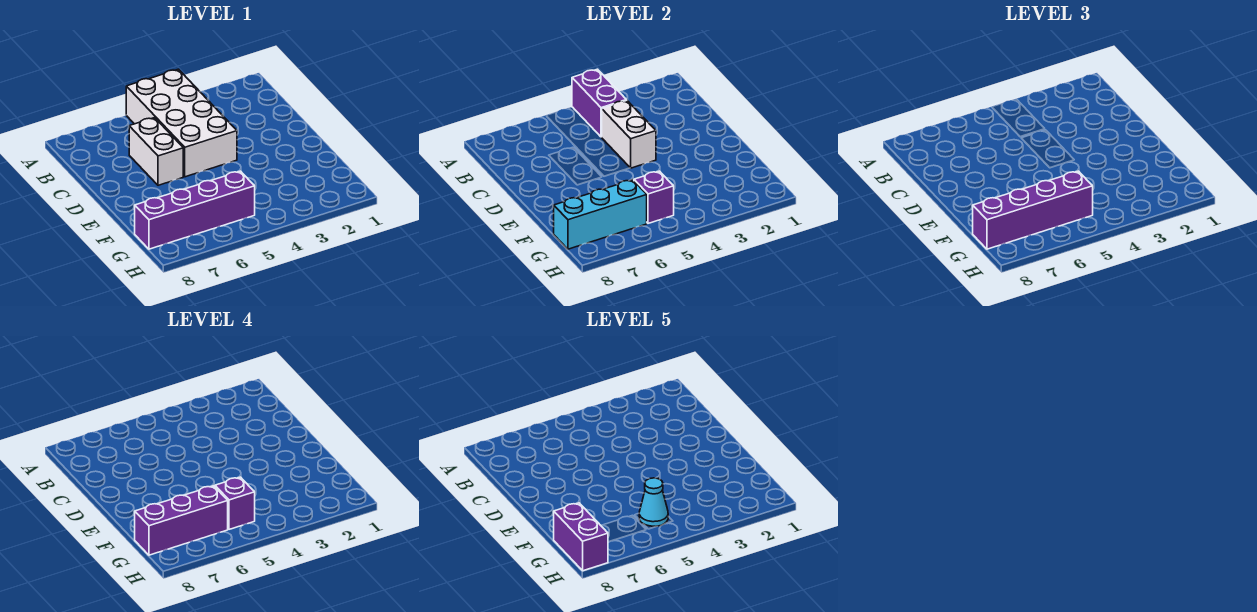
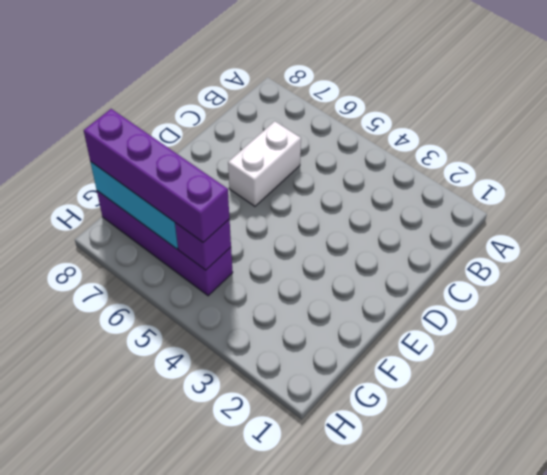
none -> white brick A4:D5 level 1
none -> purple brick A4:B4 level 2
none -> white brick C4:D4 level 2

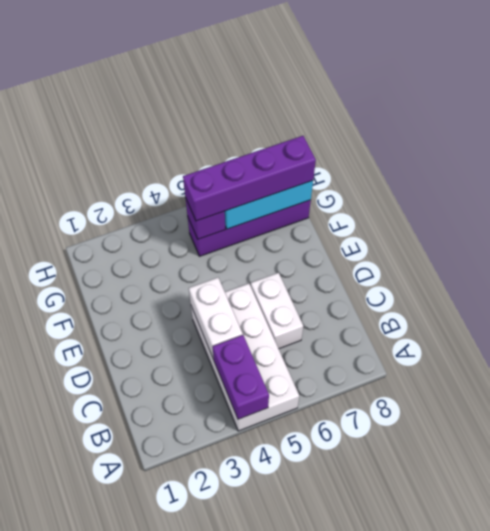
none -> purple brick G5 level 4
none -> purple brick G6:G8 level 4
none -> cyan cone G5 level 5

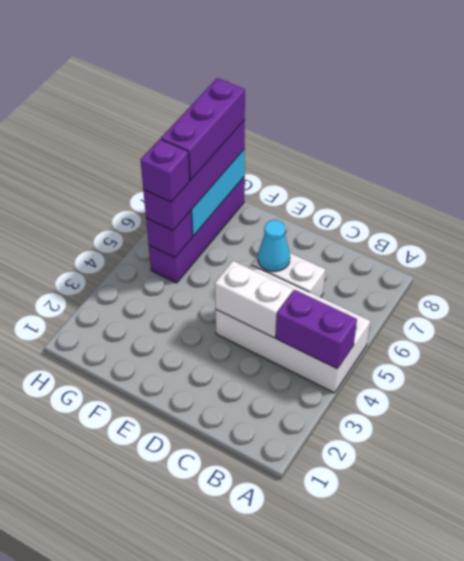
cyan cone D6 level 2 -> cyan cone G5 level 5
none -> purple brick G8:H8 level 5

